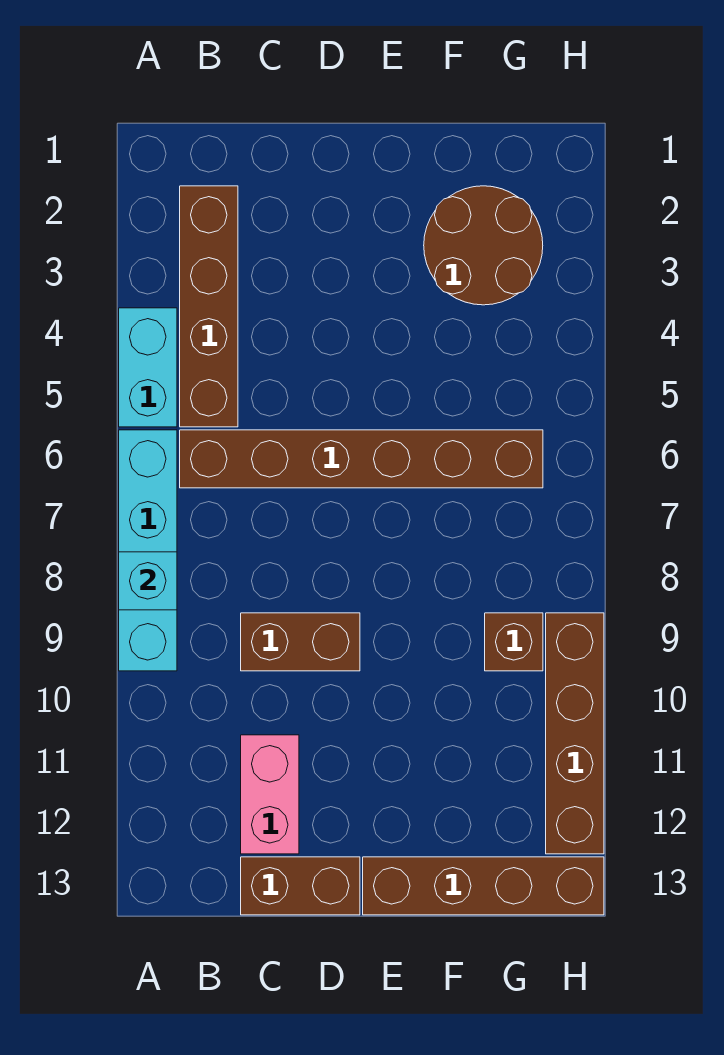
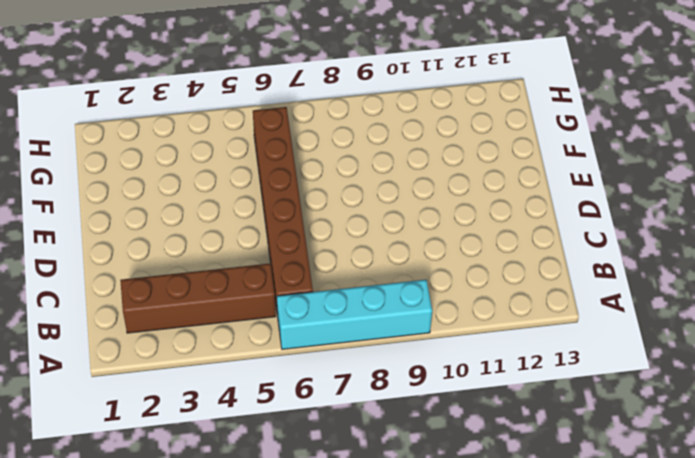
none -> cyan brick A4:A5 level 1
none -> brown brick C9:D9 level 1
none -> pink brick C11:C12 level 1

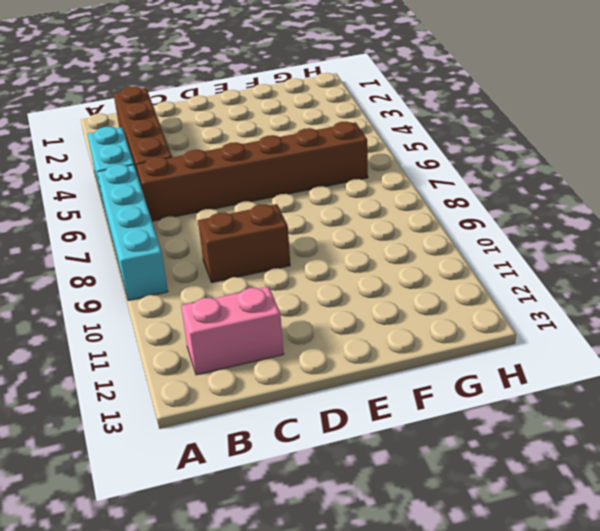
pink brick B12:C12 level 1 -> pink brick C11:C12 level 1
none -> brown brick C13:D13 level 1
none -> brown brick E13:H13 level 1
none -> brown round brick F2:G3 level 1

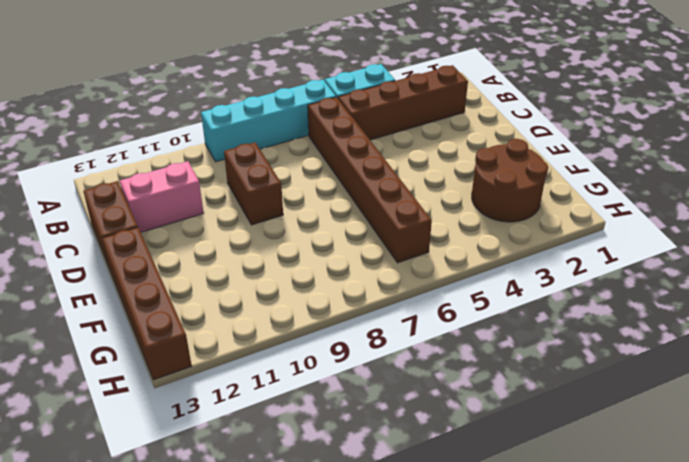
none -> brown brick G9 level 1
none -> brown brick H9:H12 level 1
none -> cyan brick A8 level 2

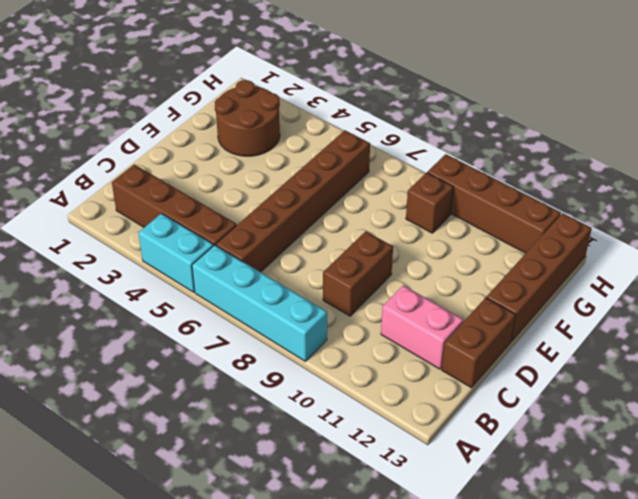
none -> cyan brick A8 level 2

